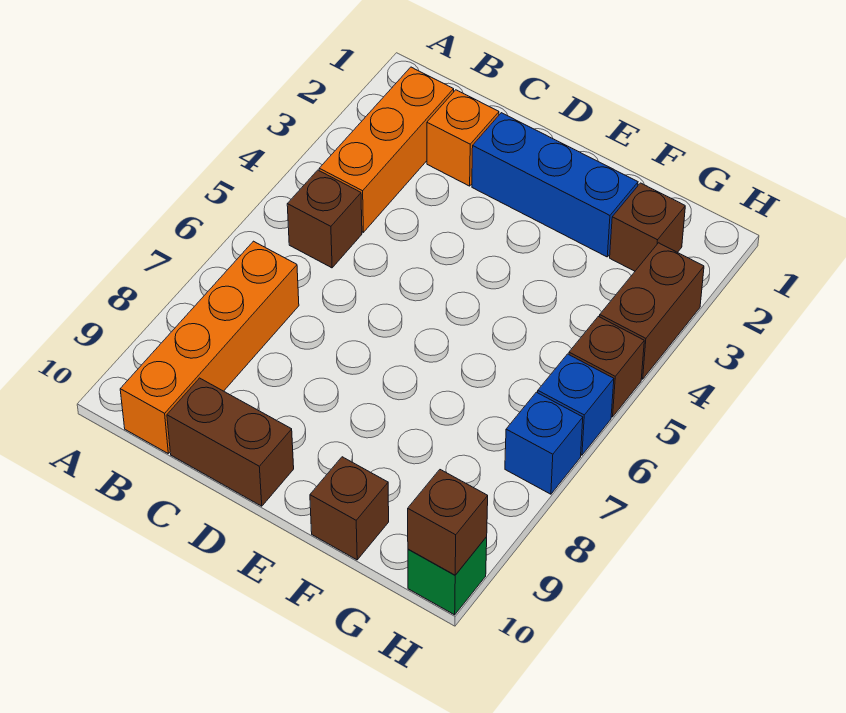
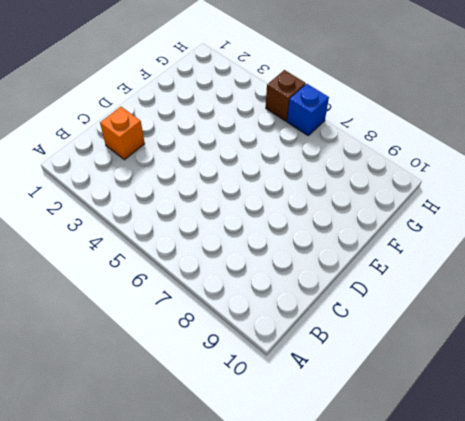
none -> orange brick B2:B4 level 1
none -> brown brick B5 level 1
none -> orange brick B7:B10 level 1

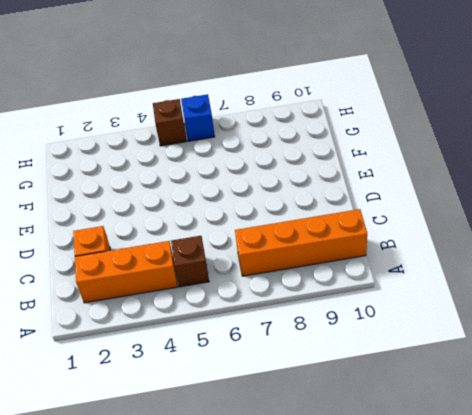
none -> brown brick C10:D10 level 1
none -> blue brick D2:F2 level 1
none -> brown brick F10 level 1

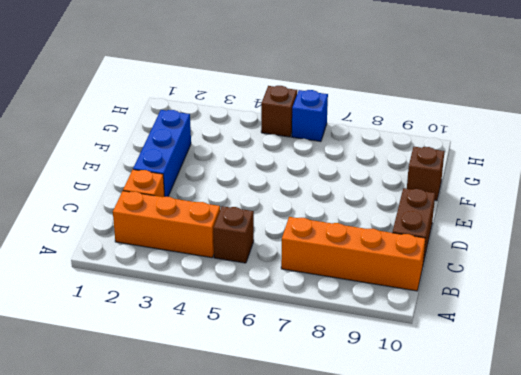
none -> brown brick G2 level 1
none -> brown brick H3:H4 level 1
none -> blue brick H7 level 1

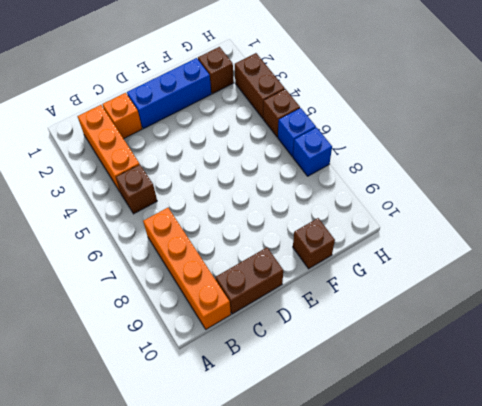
none -> green brick H10 level 1
none -> brown brick H10 level 2

